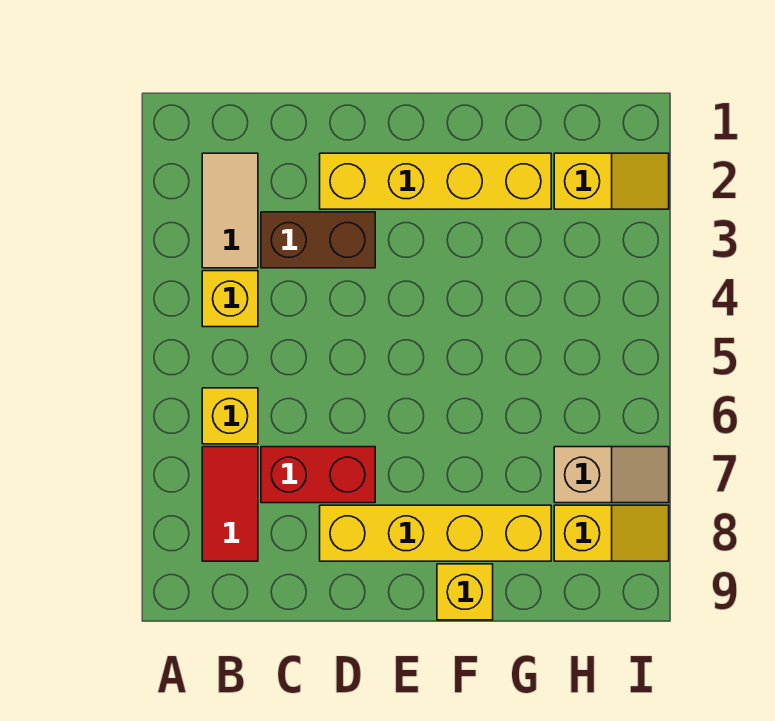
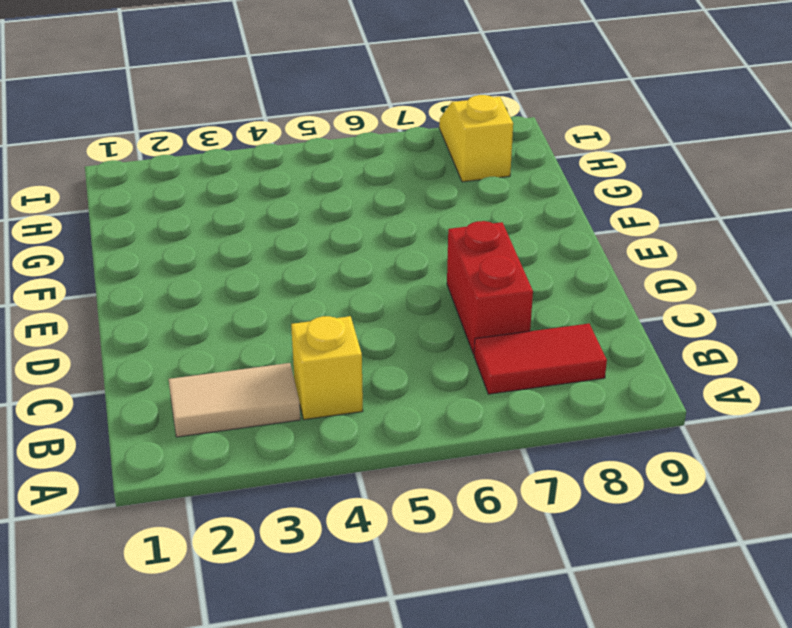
none -> yellow brick B6 level 1
none -> brown brick C3:D3 level 1
none -> yellow brick D2:G2 level 1

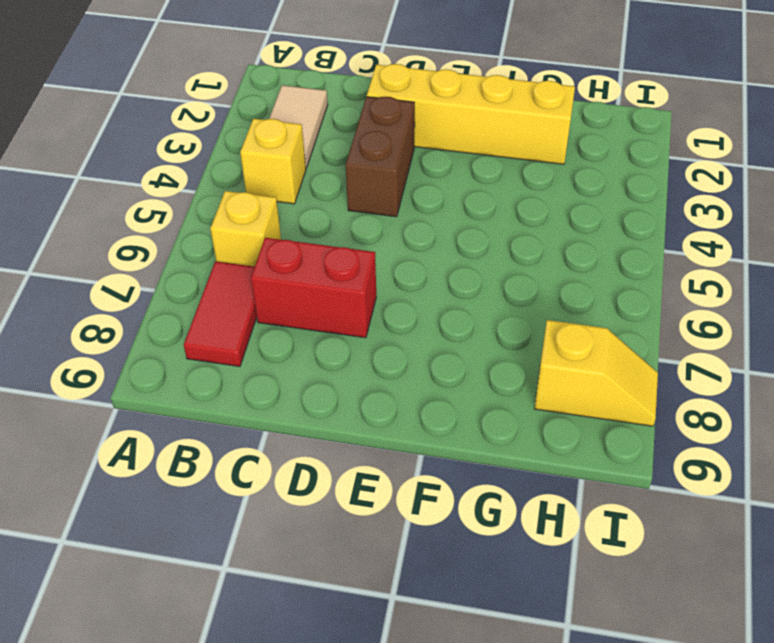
brown brick D3:D4 level 1 -> brown brick C3:D3 level 1
none -> yellow brick D8:G8 level 1
none -> yellow brick F9 level 1
none -> yellow slope H2:I2 level 1 top H

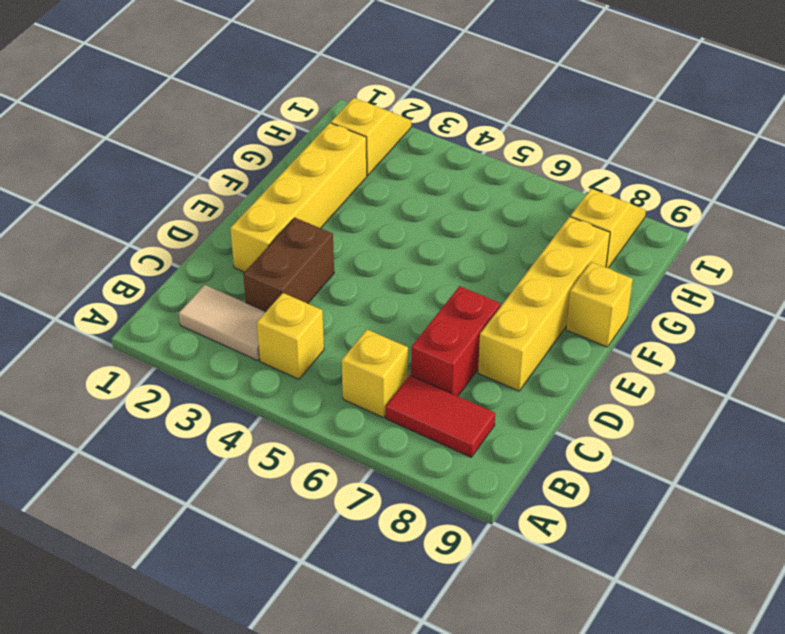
none -> tan slope H7:I7 level 1 top H

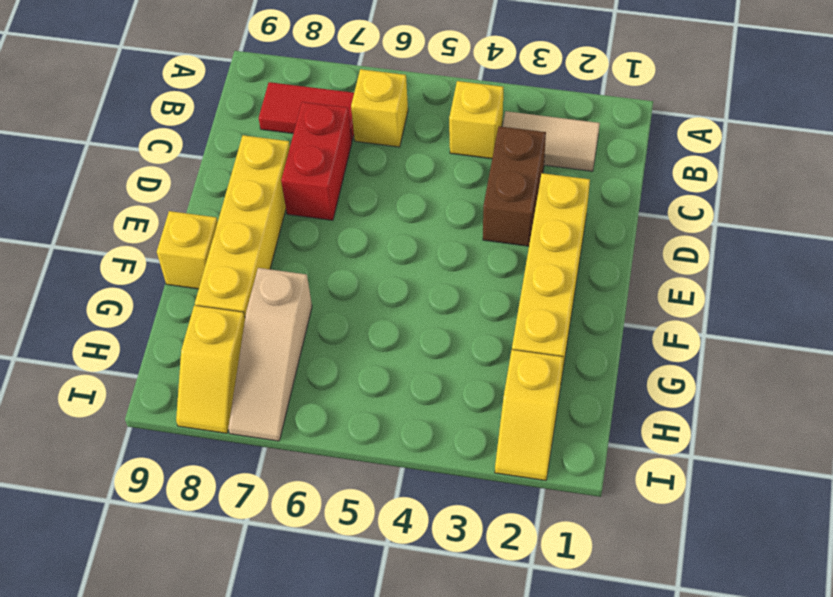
tan slope G7:I7 level 1 top G -> tan slope H7:I7 level 1 top H

